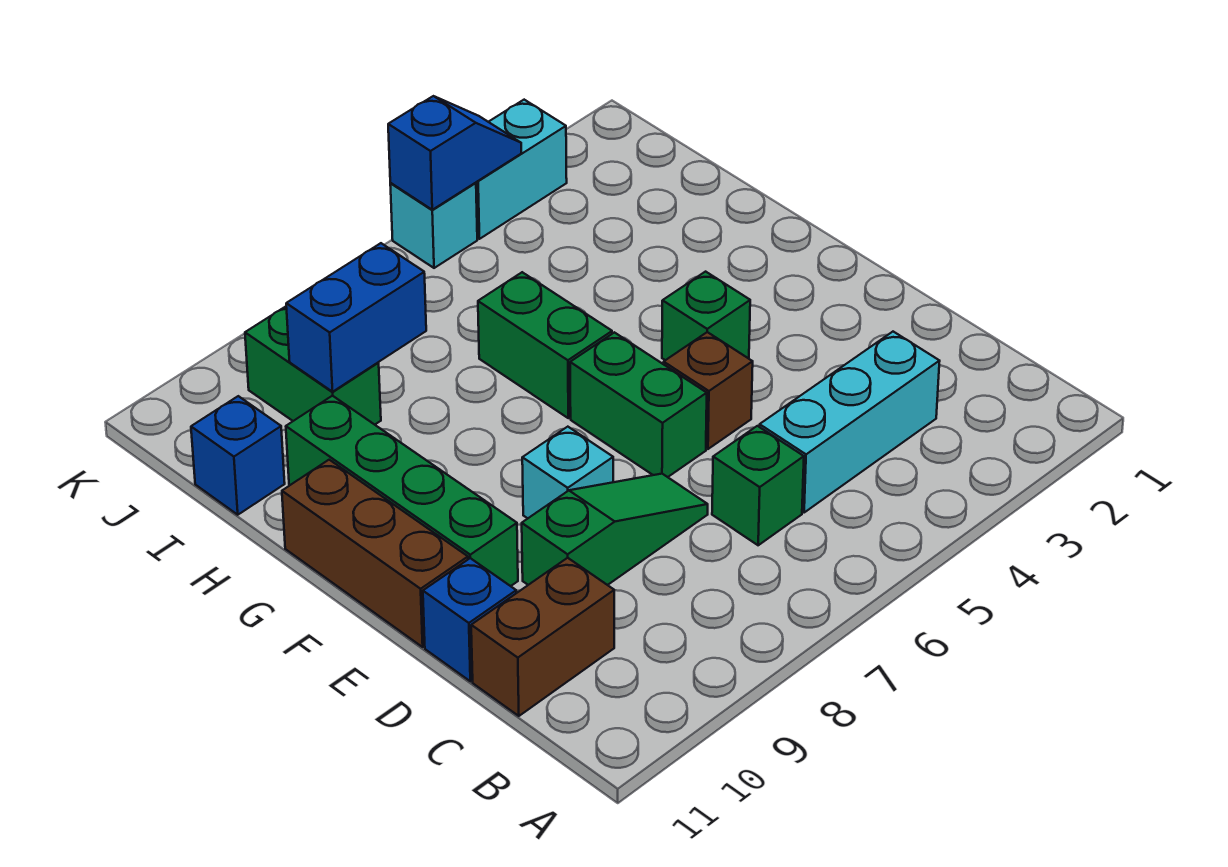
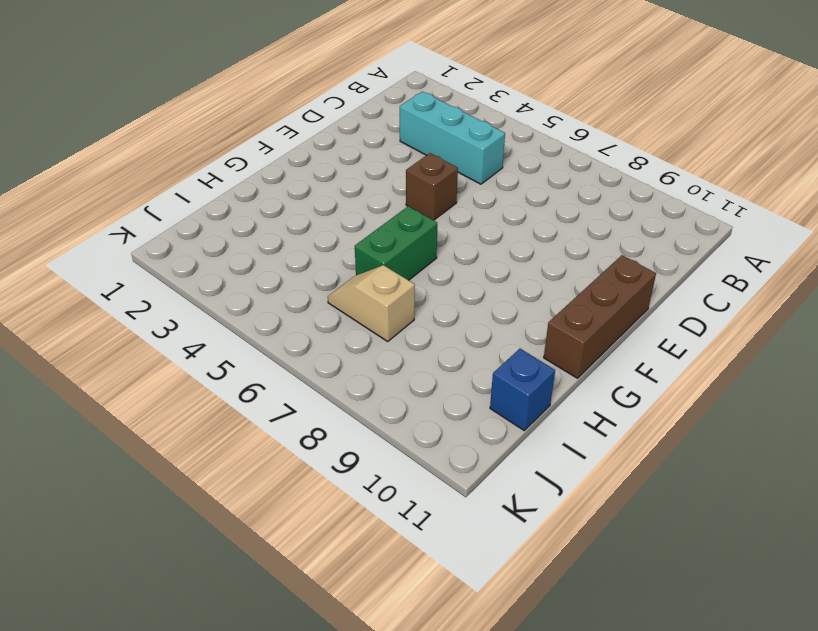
tan slope I6:I7 level 1 top 7 -> none
none -> green brick C6 level 1
none -> brown brick C10:C11 level 1
none -> green slope D7:D9 level 1 top 9

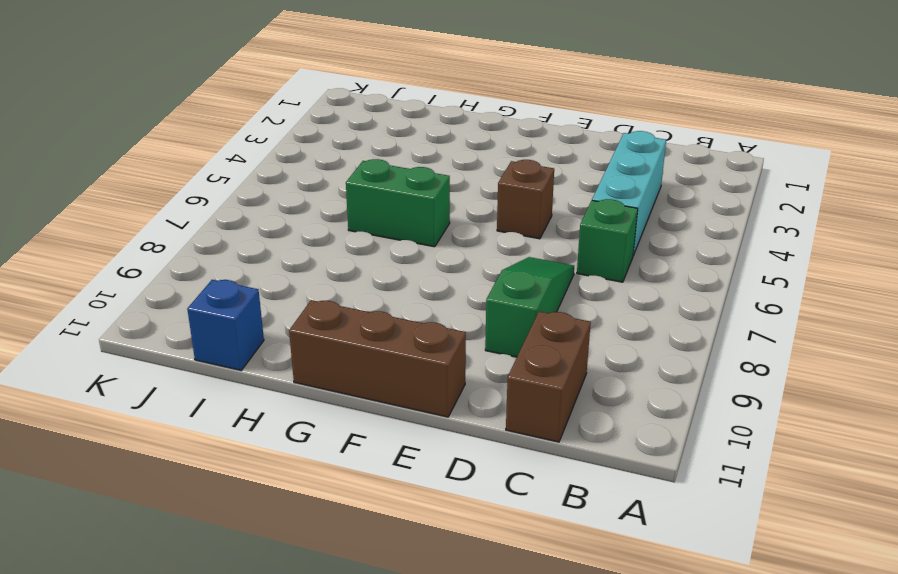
none -> blue brick D11 level 1
none -> green brick E6:F6 level 1
none -> cyan brick E8 level 1

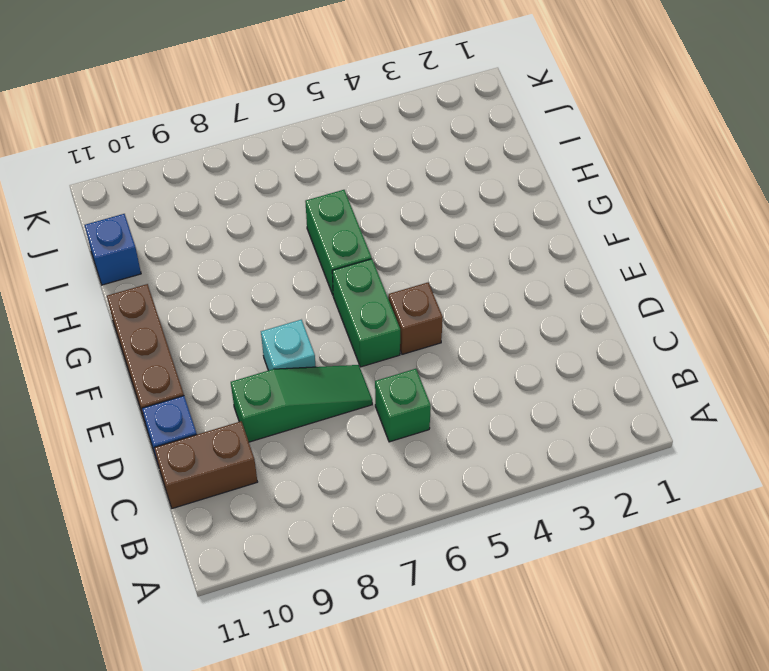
none -> cyan brick C3:C5 level 1
none -> green brick E10:H10 level 1
none -> green brick F4 level 1

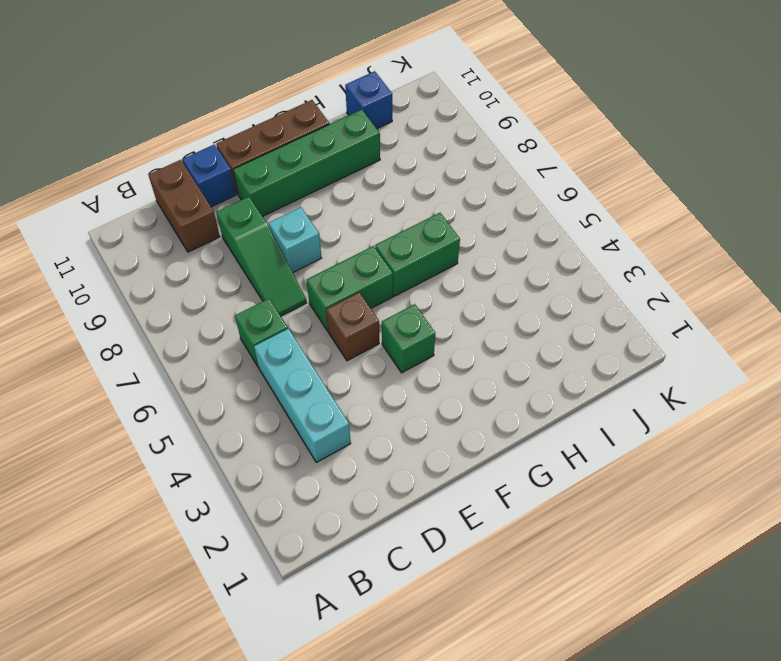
none -> green brick I9:J9 level 1
none -> cyan brick K3:K4 level 1
none -> cyan brick K5 level 1

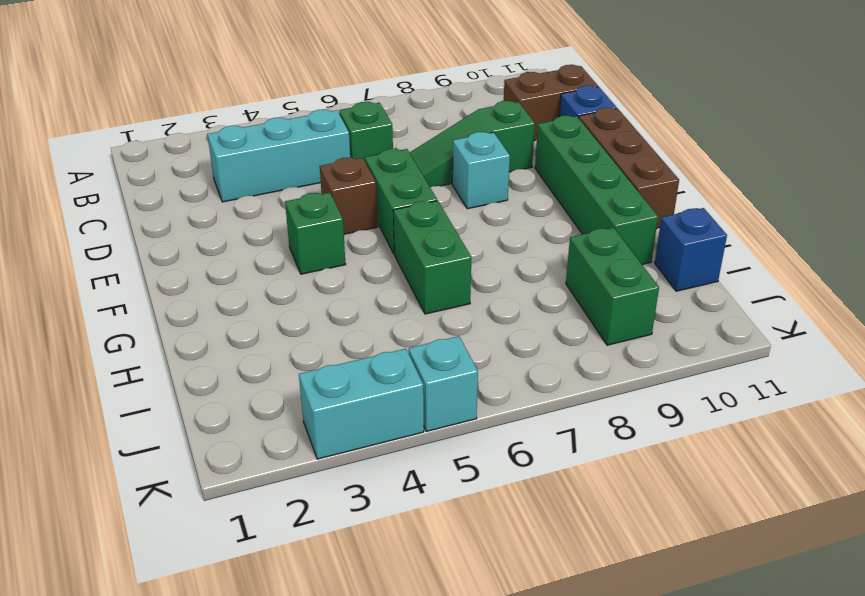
none -> blue brick I8:I9 level 2
none -> blue slope K4:K5 level 2 top 5

